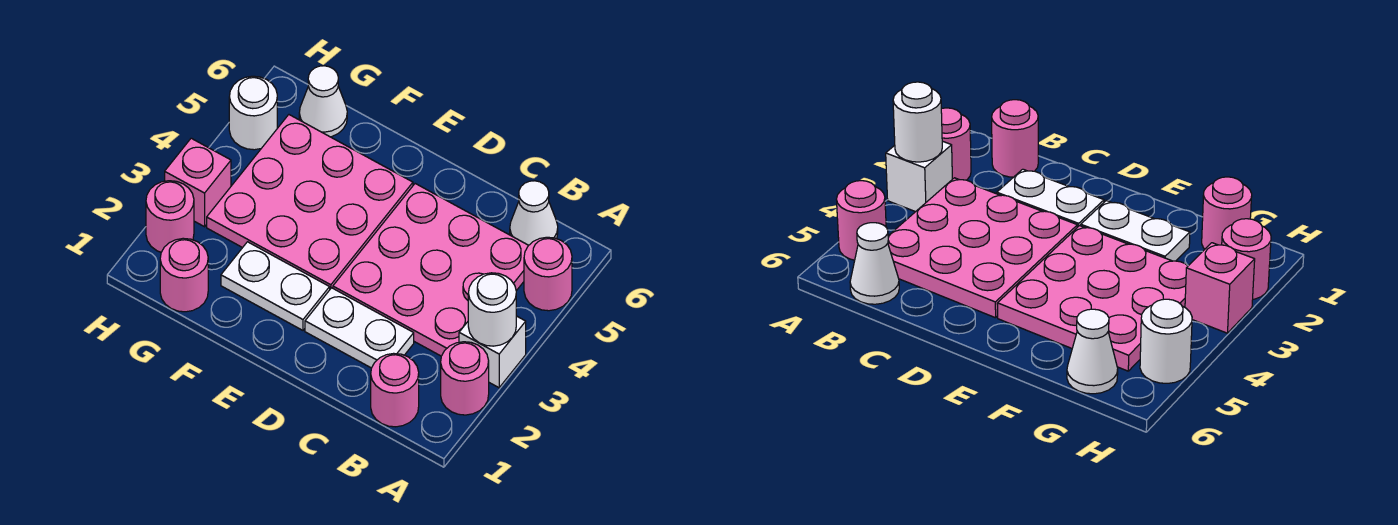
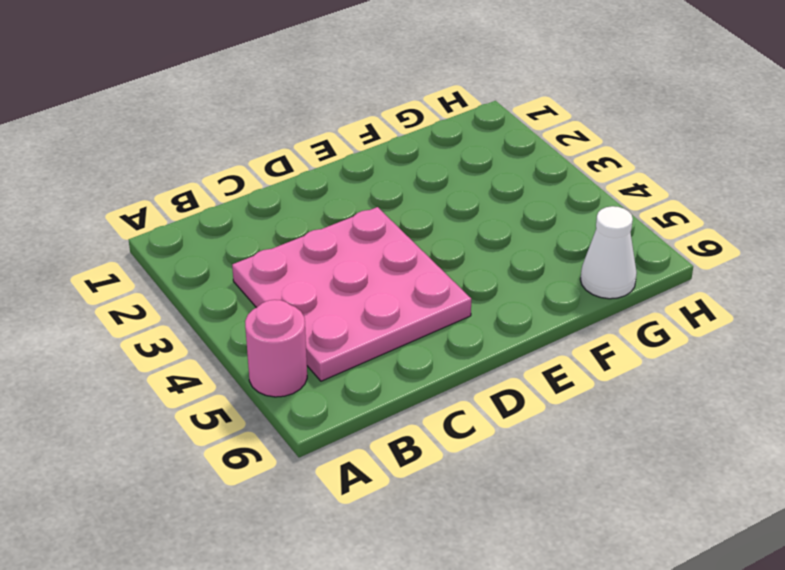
none -> pink round brick A2 level 1
none -> white brick A3 level 1
none -> pink round brick B1 level 1

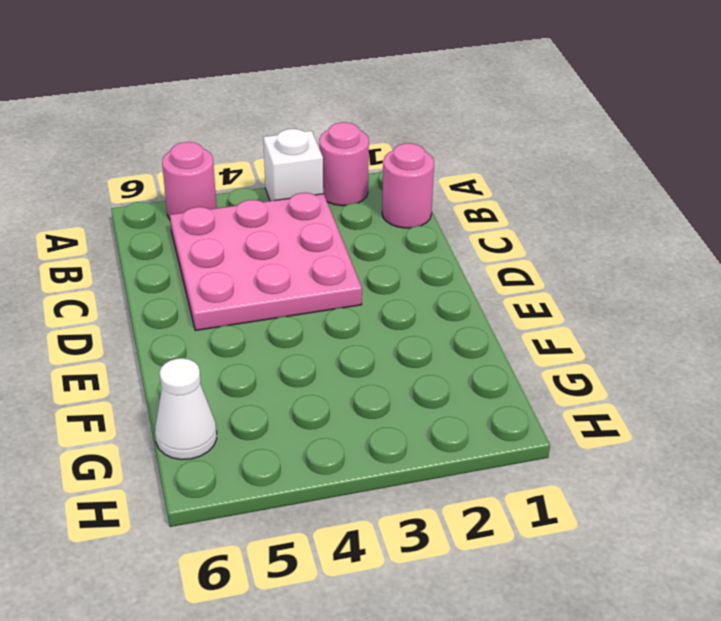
none -> white cone B6 level 1
none -> white plate C2:D2 level 1
none -> white plate E2:F2 level 1

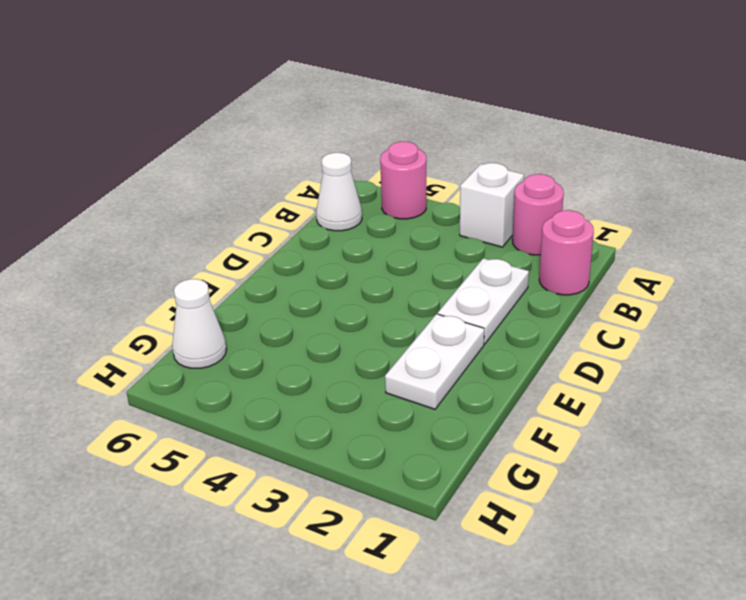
none -> pink plate B3:D5 level 1
none -> pink plate E3:G5 level 1
none -> pink round brick G1 level 1

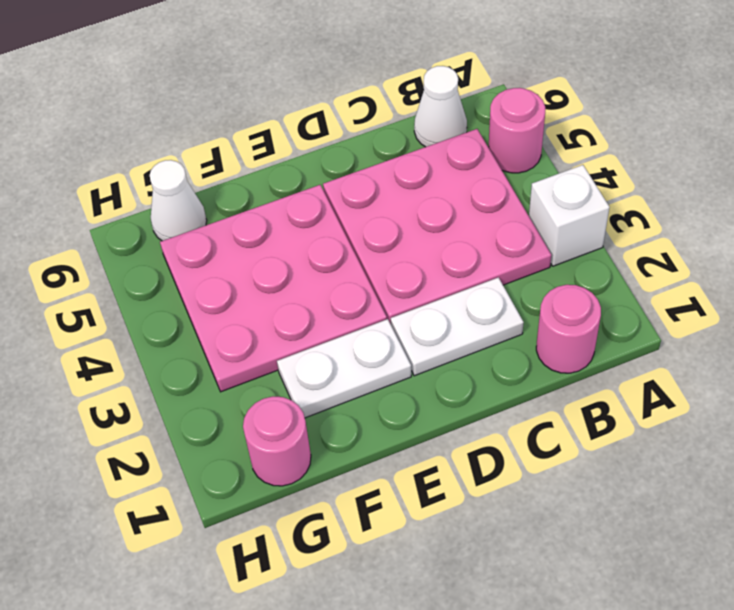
none -> pink round brick A2 level 1
none -> pink round brick H2 level 1
none -> pink brick H3 level 1

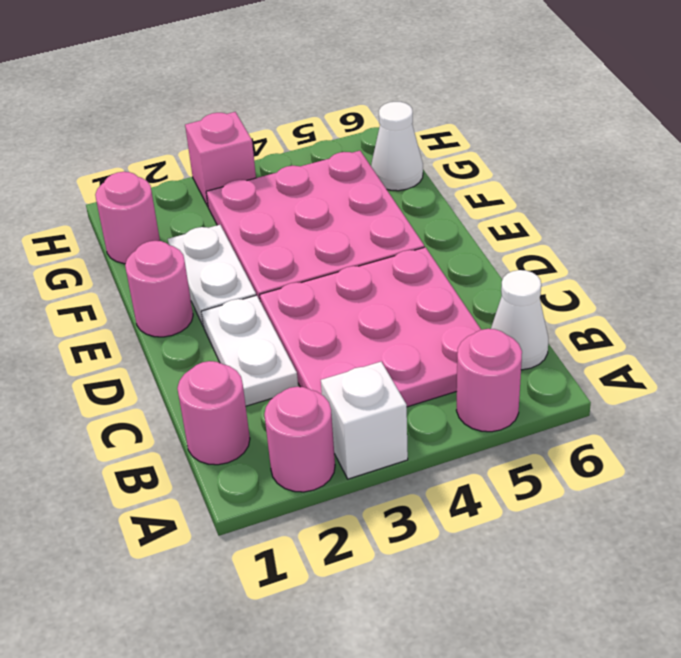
pink round brick E1 level 1 -> pink round brick H2 level 1
none -> white round brick H5 level 1
none -> white round brick A3 level 2

